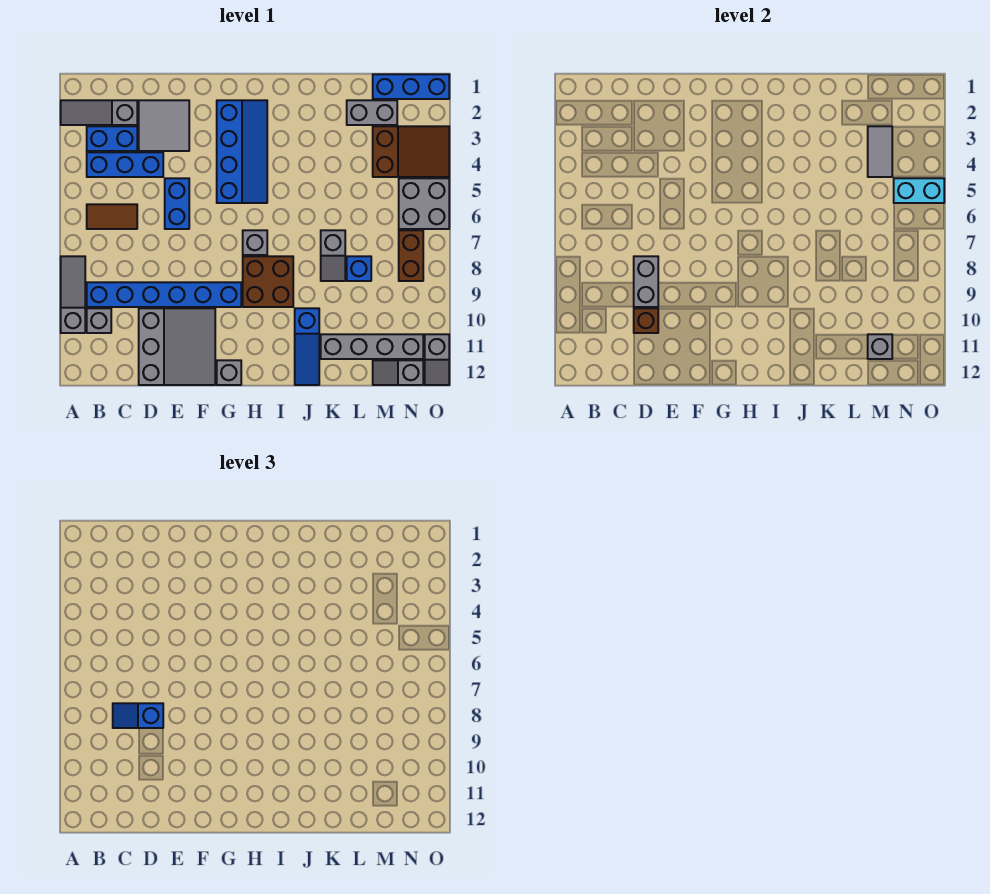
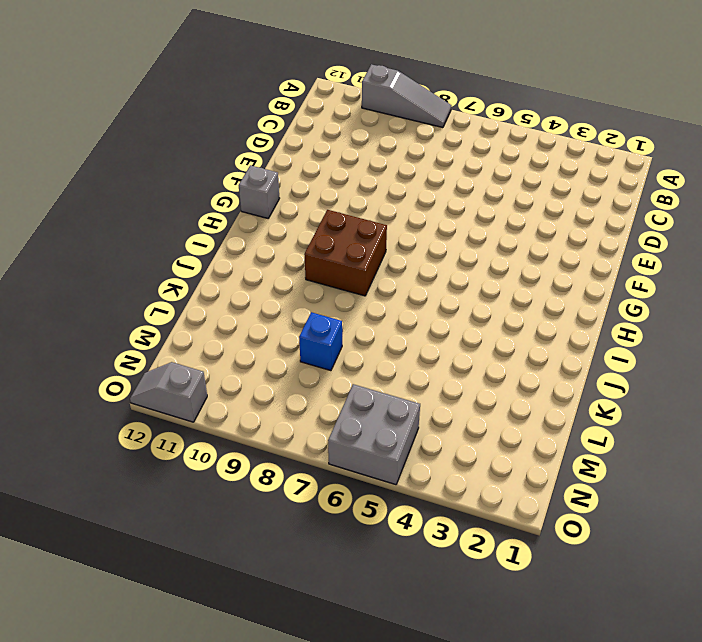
none -> grey slope A2:C2 level 1 top C
none -> blue brick B3:C3 level 1
none -> blue brick B4:D4 level 1
none -> brown tile B6:C6 level 1

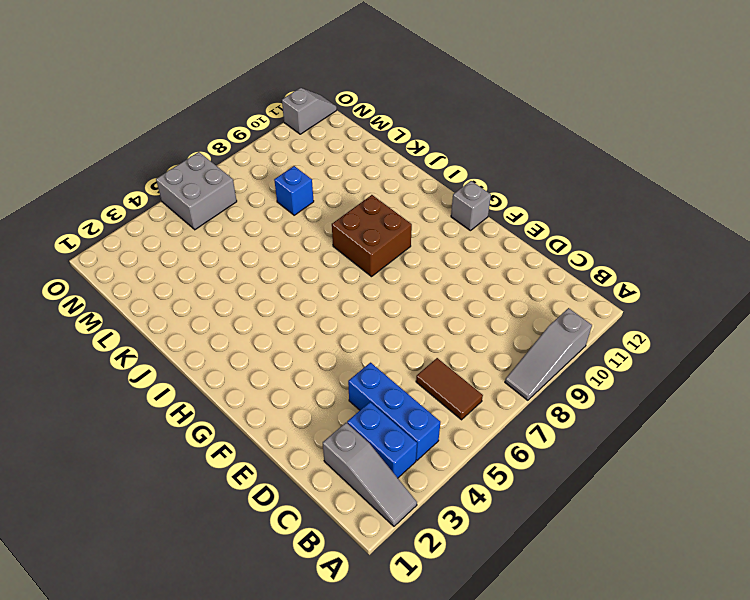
none -> blue brick B9:G9 level 1
none -> grey brick B10 level 1
none -> grey tile D2:E3 level 1
none -> grey slope D10:F12 level 1 top D

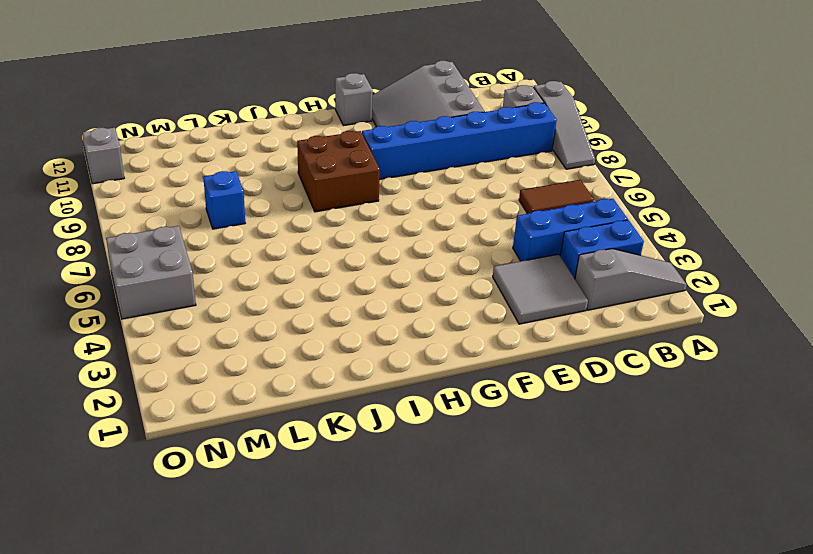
none -> blue brick E5:E6 level 1
none -> blue slope G2:H5 level 1 top G
none -> grey brick H7 level 1
none -> blue slope J10:J12 level 1 top 10

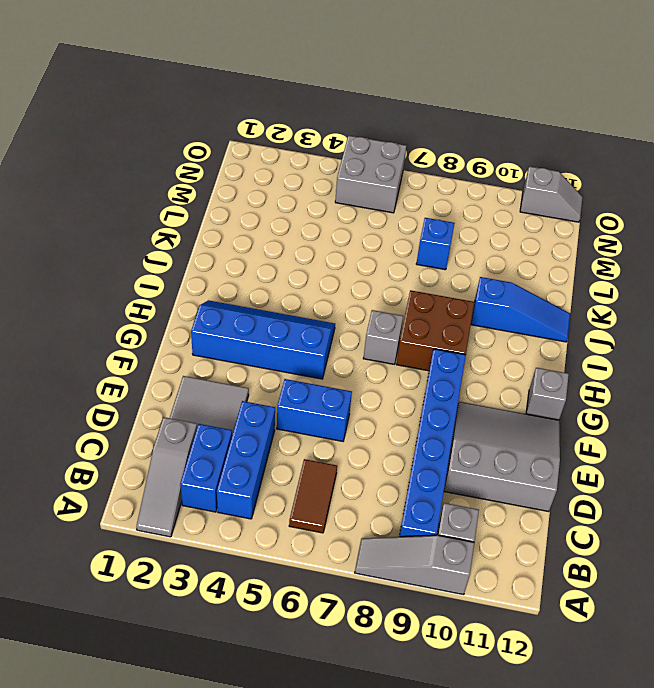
none -> grey slope K7:K8 level 1 top 7
none -> grey brick K11:N11 level 1
none -> grey brick L2:M2 level 1
none -> blue brick M1:O1 level 1

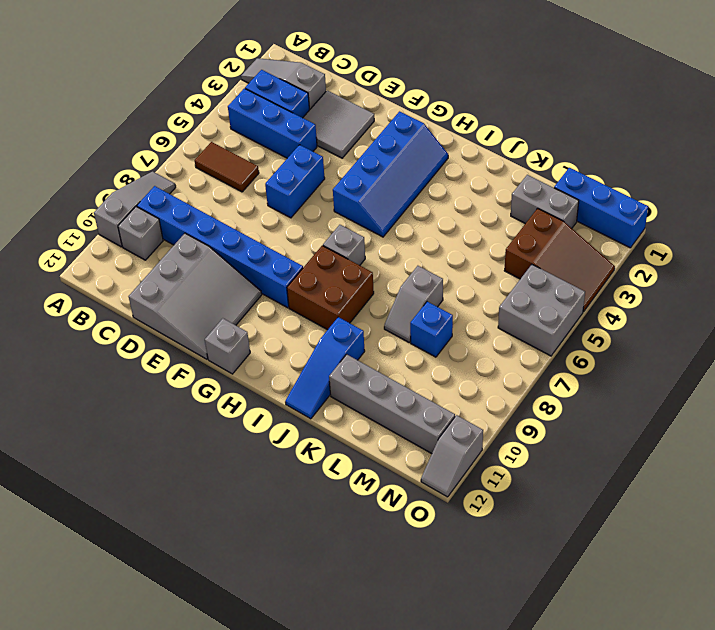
none -> grey slope M12:N12 level 1 top N
none -> brown brick N7:N8 level 1
none -> grey brick D8:D9 level 2
none -> brown brick D10 level 2

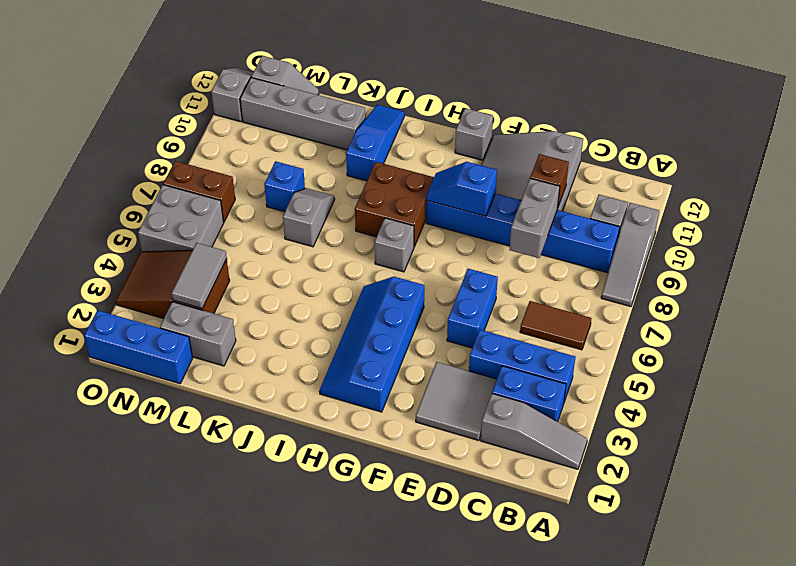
blue slope F9:G9 level 2 top F -> blue slope C8:D8 level 3 top D
brown brick N7:O7 level 1 -> brown brick N7:N8 level 1
none -> grey brick M11 level 2
none -> cyan brick N5:O5 level 2

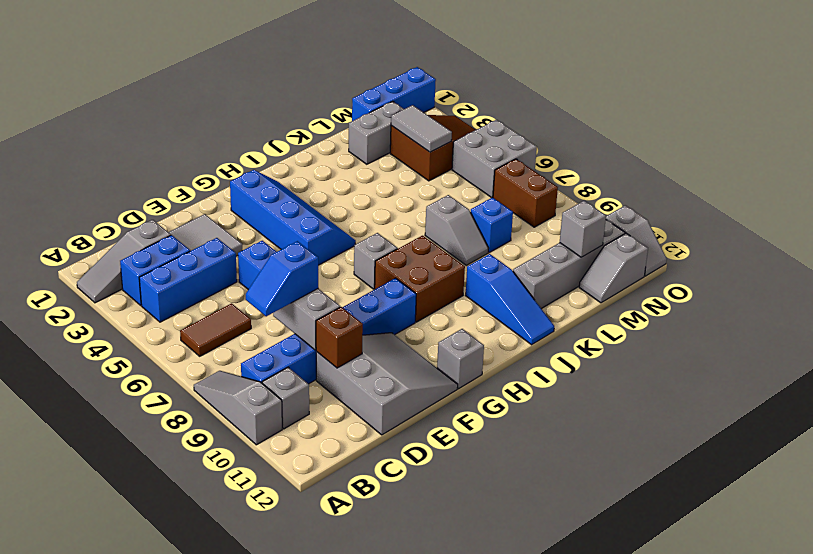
none -> cyan brick N5:O5 level 2

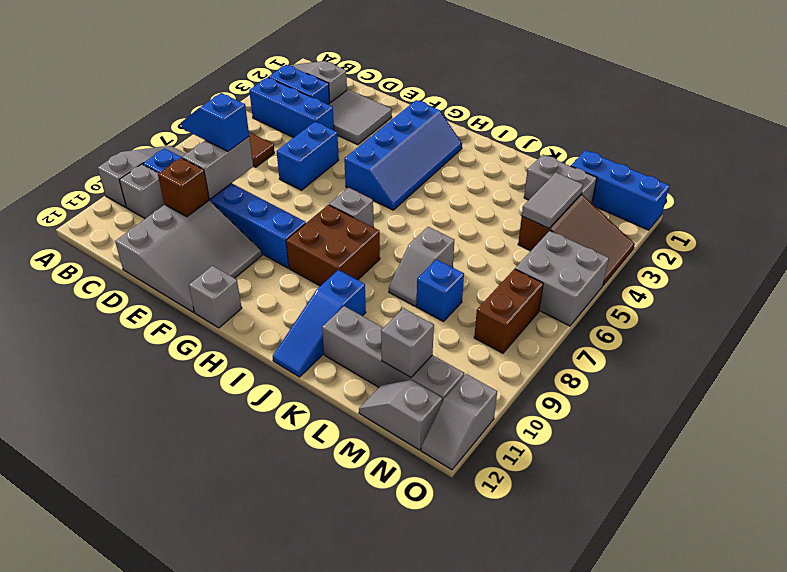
none -> cyan brick N5:O5 level 2

